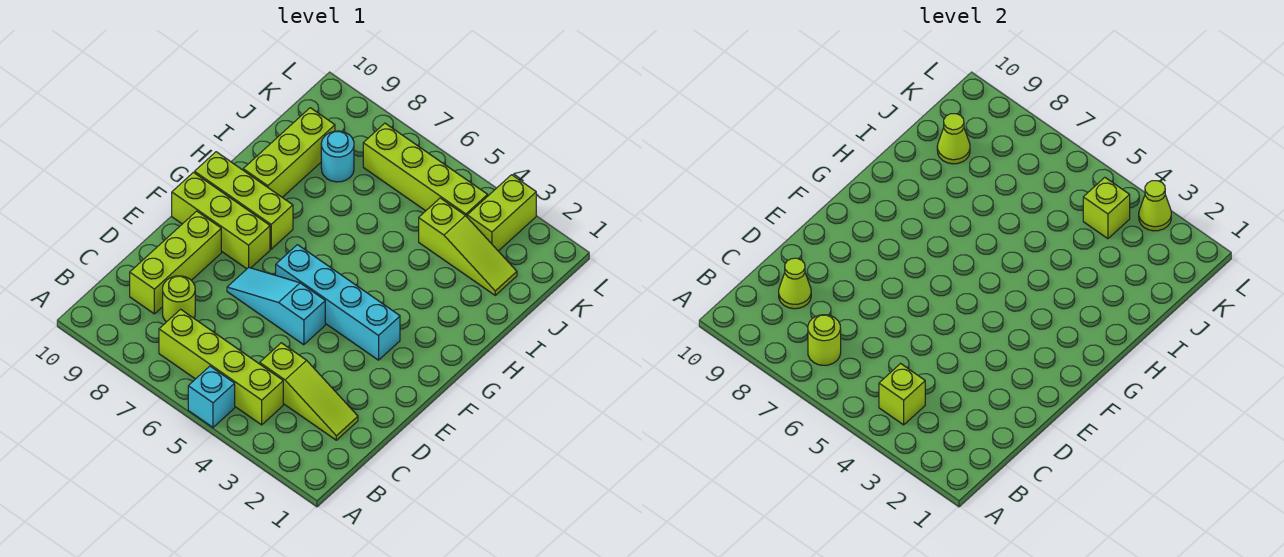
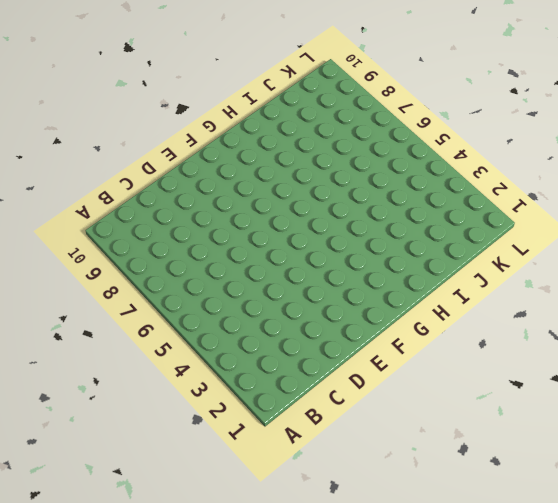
none -> cyan brick A5 level 1
none -> lime brick B4:B7 level 1
none -> lime slope C2:C4 level 1 top 4

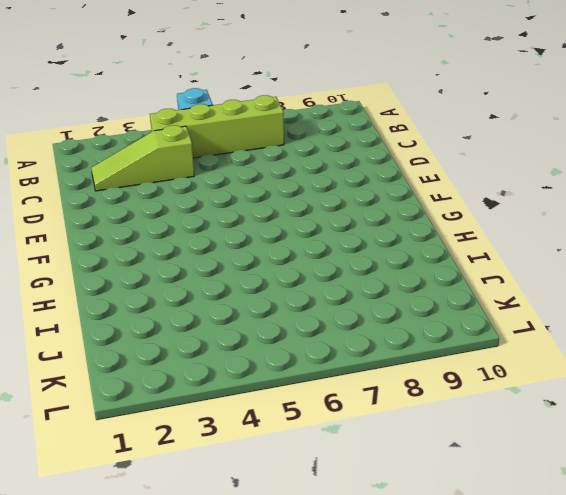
none -> lime round brick C8 level 1
none -> lime brick C9:E9 level 1
none -> cyan slope E5:E7 level 1 top 5

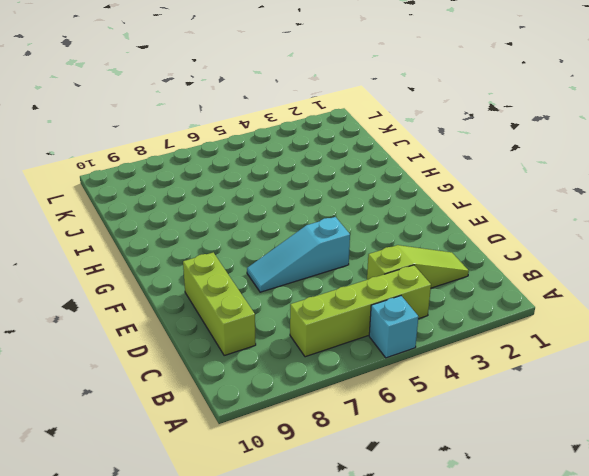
none -> lime round brick C8 level 1
none -> cyan brick F3:F6 level 1
none -> lime brick F8:F10 level 1

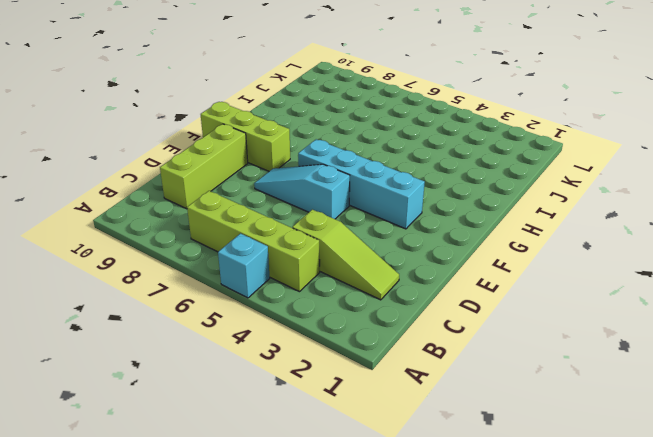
none -> lime round brick C8 level 1
none -> lime brick G8:G10 level 1
none -> lime brick H9:J9 level 1

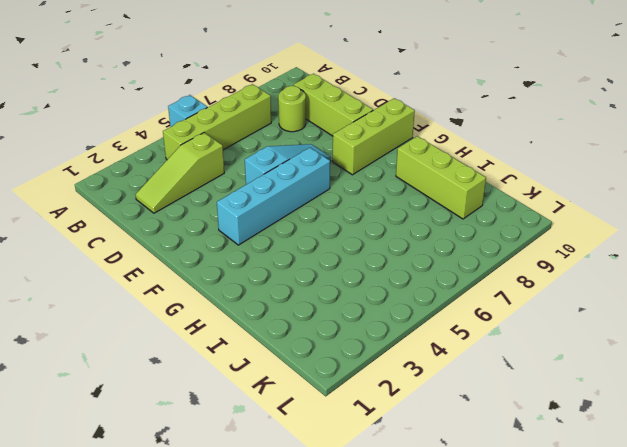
none -> lime brick G8:G10 level 1
none -> lime slope J2:J4 level 1 top 4
none -> cyan round brick J8 level 1

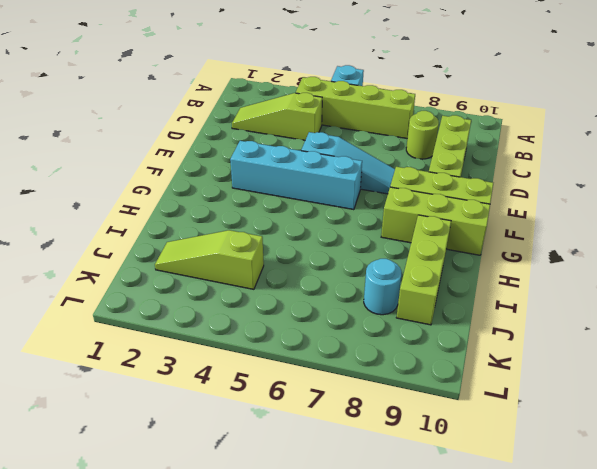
none -> lime brick K3:L3 level 1
none -> lime brick K4:K7 level 1
none -> lime brick B4 level 2

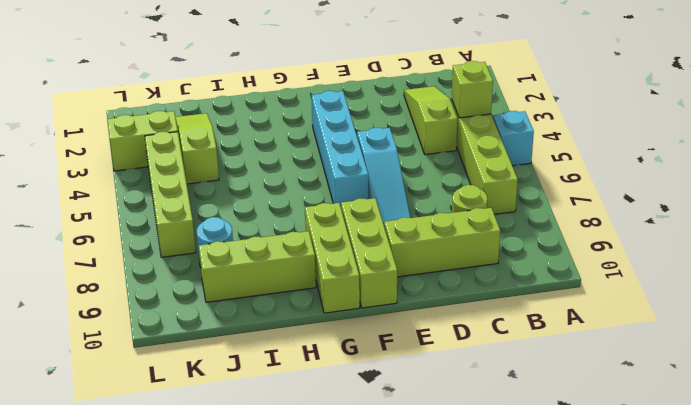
none -> lime round brick B7 level 2
none -> lime cone C9 level 2
none -> lime cone J9 level 2

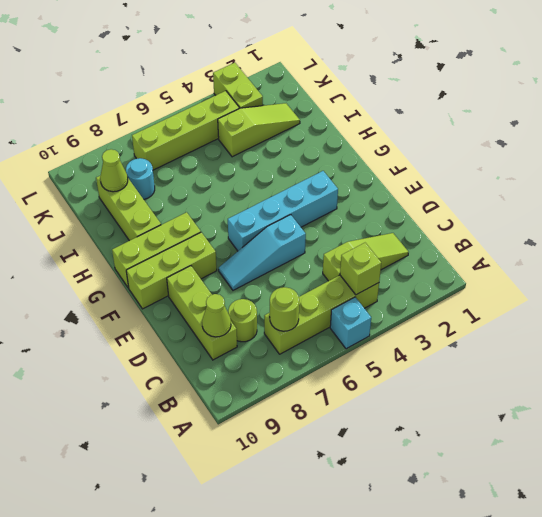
none -> lime brick K4 level 2
none -> lime cone L3 level 2

